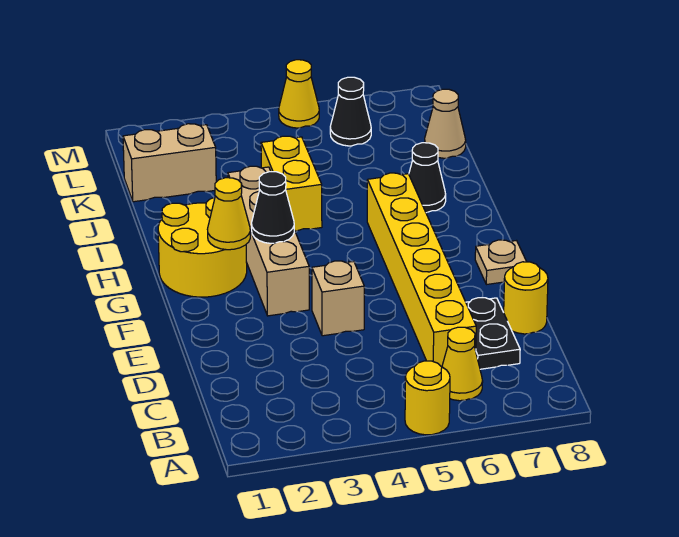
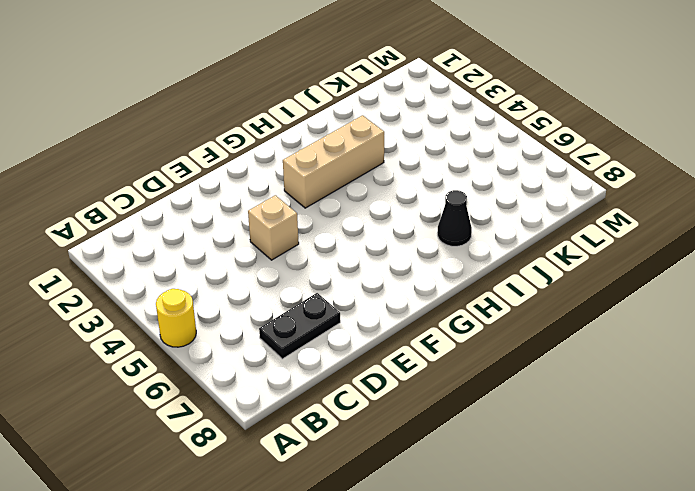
tan brick G3:I3 level 1 -> tan brick F3:I3 level 1
none -> yellow cone B6 level 1
none -> yellow brick C6:H6 level 1
none -> yellow round brick D8 level 1

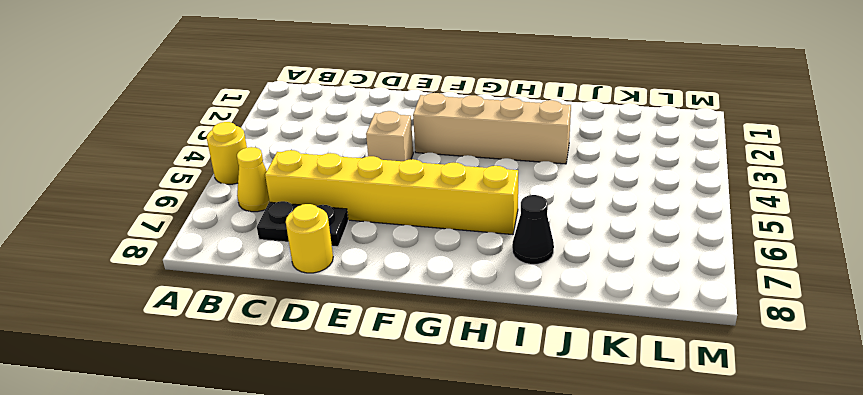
none -> tan plate F8 level 1
none -> yellow round brick G1:H2 level 1
none -> yellow brick I4:J4 level 1

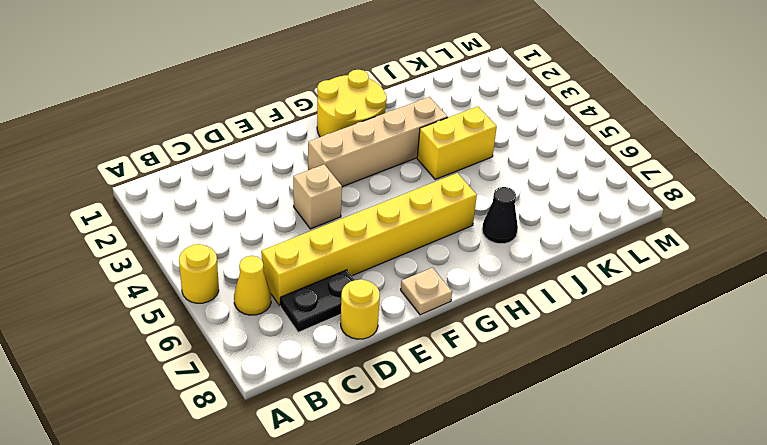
none -> tan brick K1:K2 level 1
none -> tan cone K8 level 1
none -> black cone L6 level 1

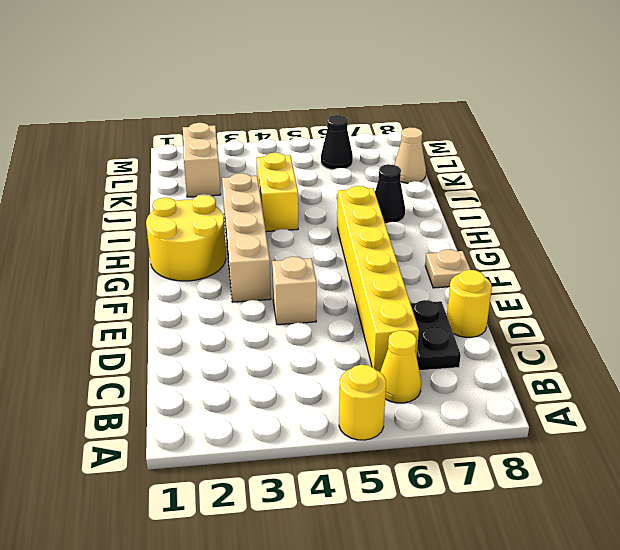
tan brick K2:L2 level 1 -> tan brick K1:K2 level 1
none -> yellow cone M5 level 1
none -> yellow cone G2 level 2
none -> black cone G3 level 2

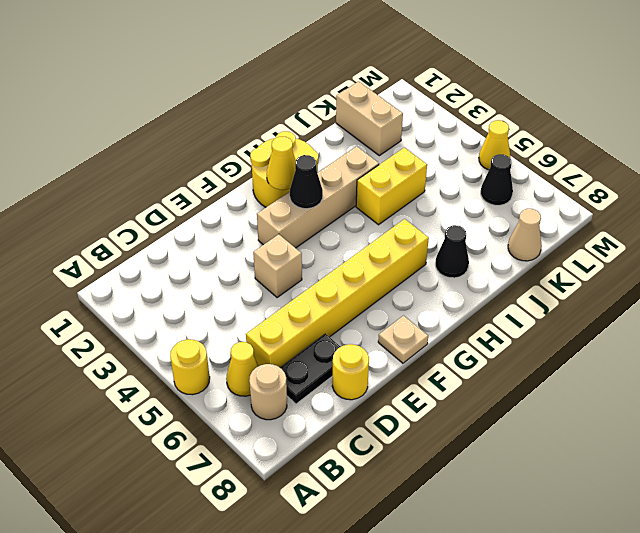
tan round brick B7 level 1 -> none

